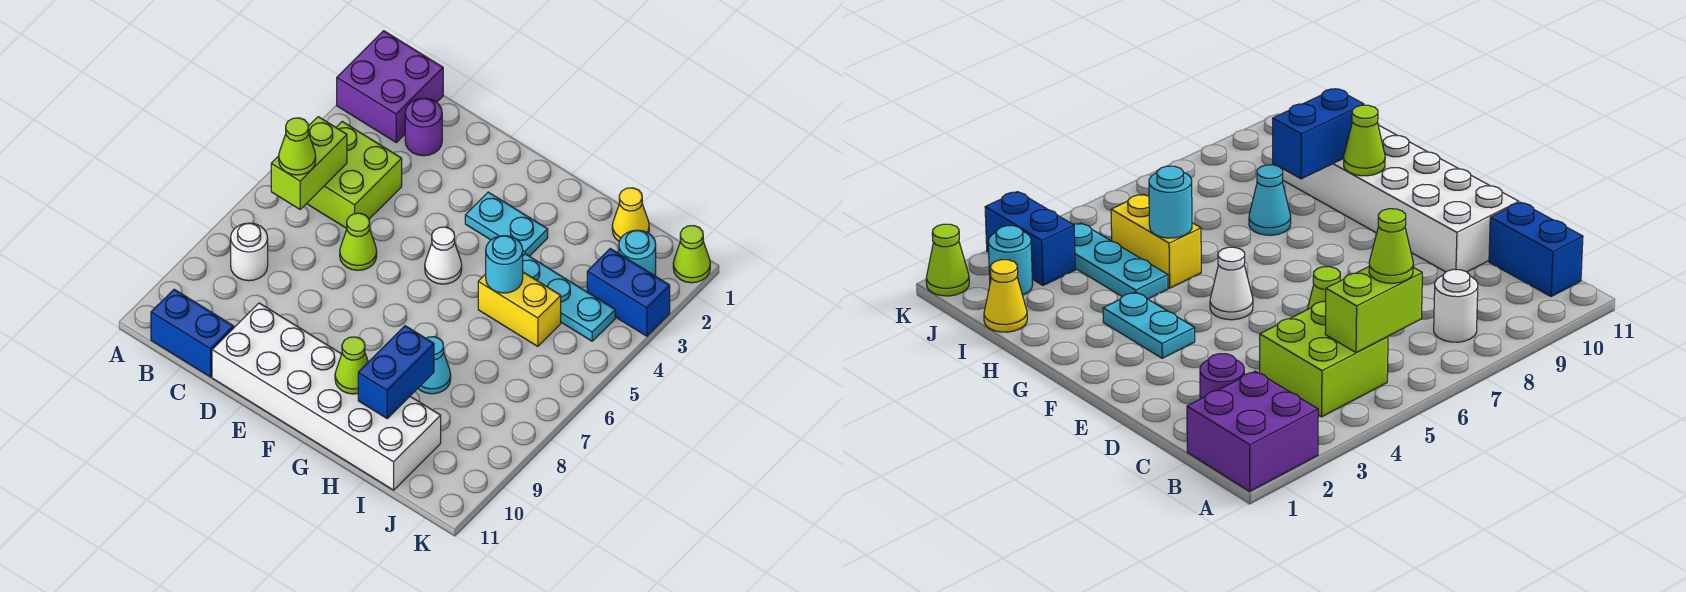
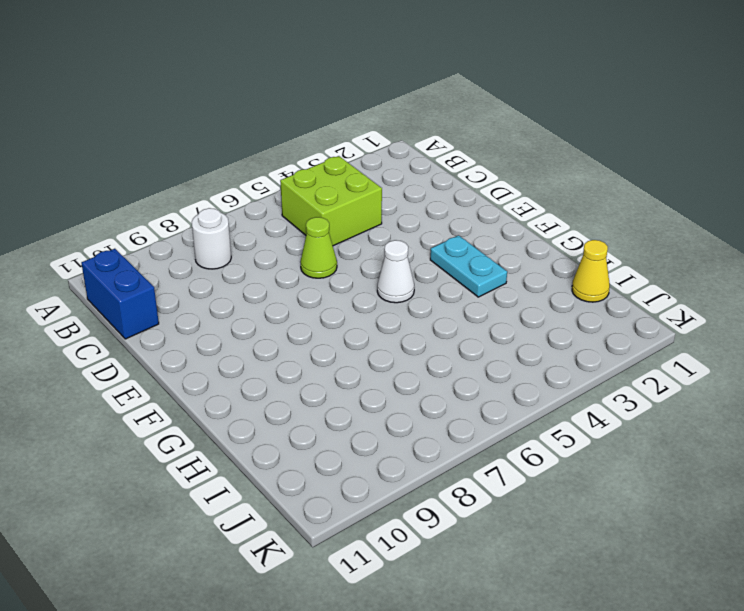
none -> purple brick A1:B2 level 1
none -> purple round brick C2 level 1
none -> white brick D10:I11 level 1

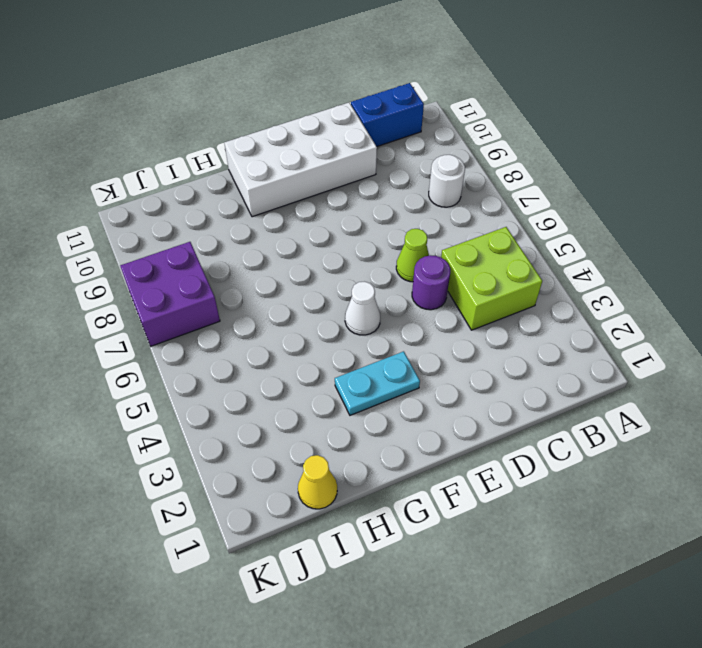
purple round brick D5 level 1 -> purple round brick C2 level 1
white brick D10:G11 level 1 -> white brick D10:I11 level 1
purple brick J7:K8 level 1 -> purple brick A1:B2 level 1
none -> cyan plate H4:J4 level 1
none -> yellow brick H5:I5 level 1
none -> cyan cone H8 level 1

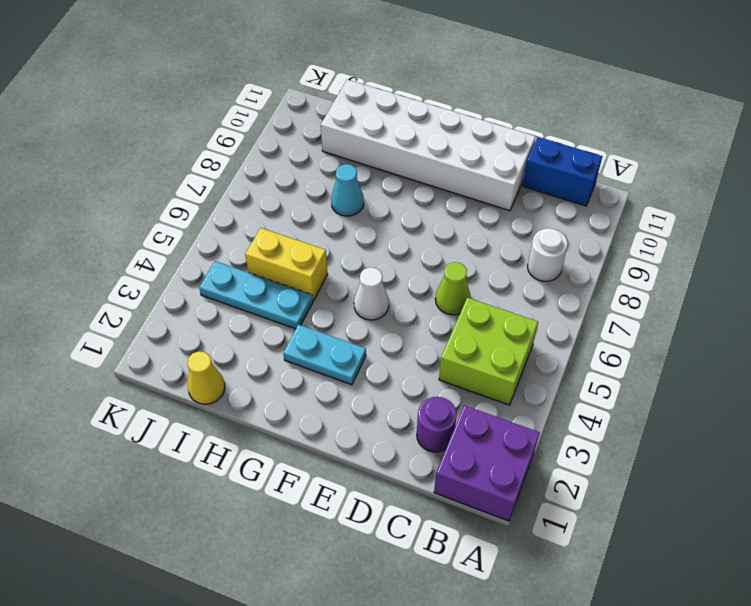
none -> cyan round brick J2 level 1
none -> blue brick J3:K3 level 1
none -> lime cone K1 level 1

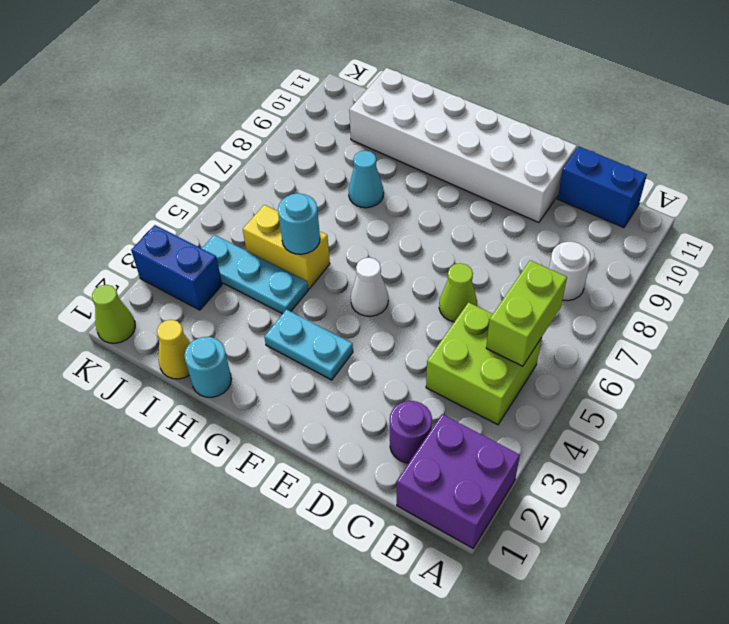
cyan round brick H1 level 1 -> cyan round brick J2 level 1
none -> lime cone G10 level 2
none -> blue brick H9:H10 level 2
none -> lime cone B6 level 3

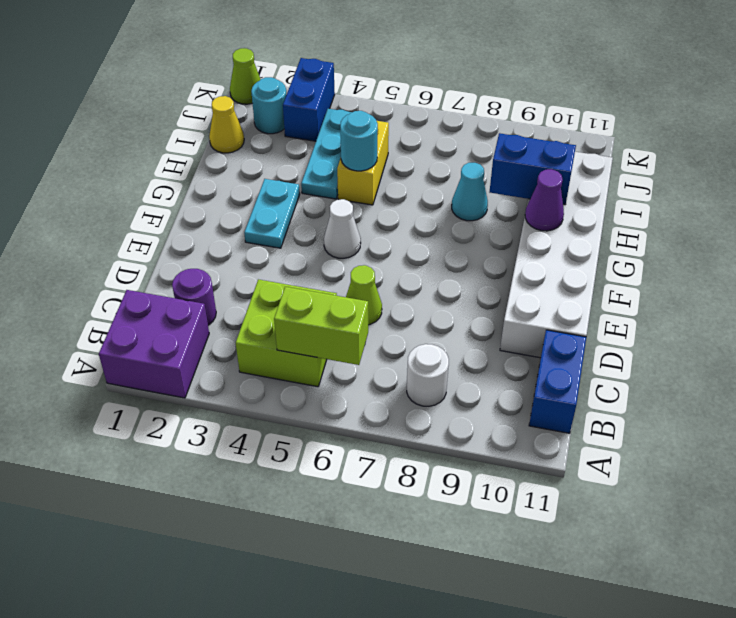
purple cone G10 level 2 -> lime cone G10 level 2
none -> lime cone B6 level 3

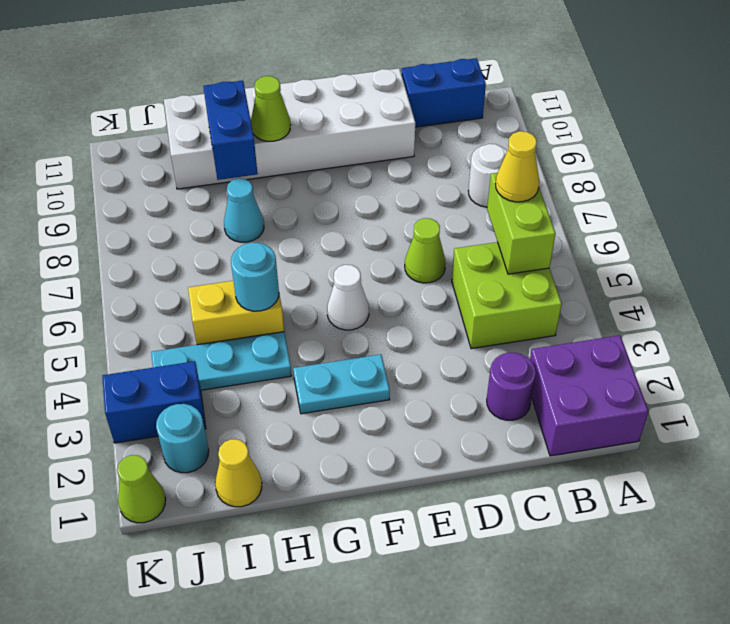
yellow cone B6 level 3 -> lime cone B6 level 3

